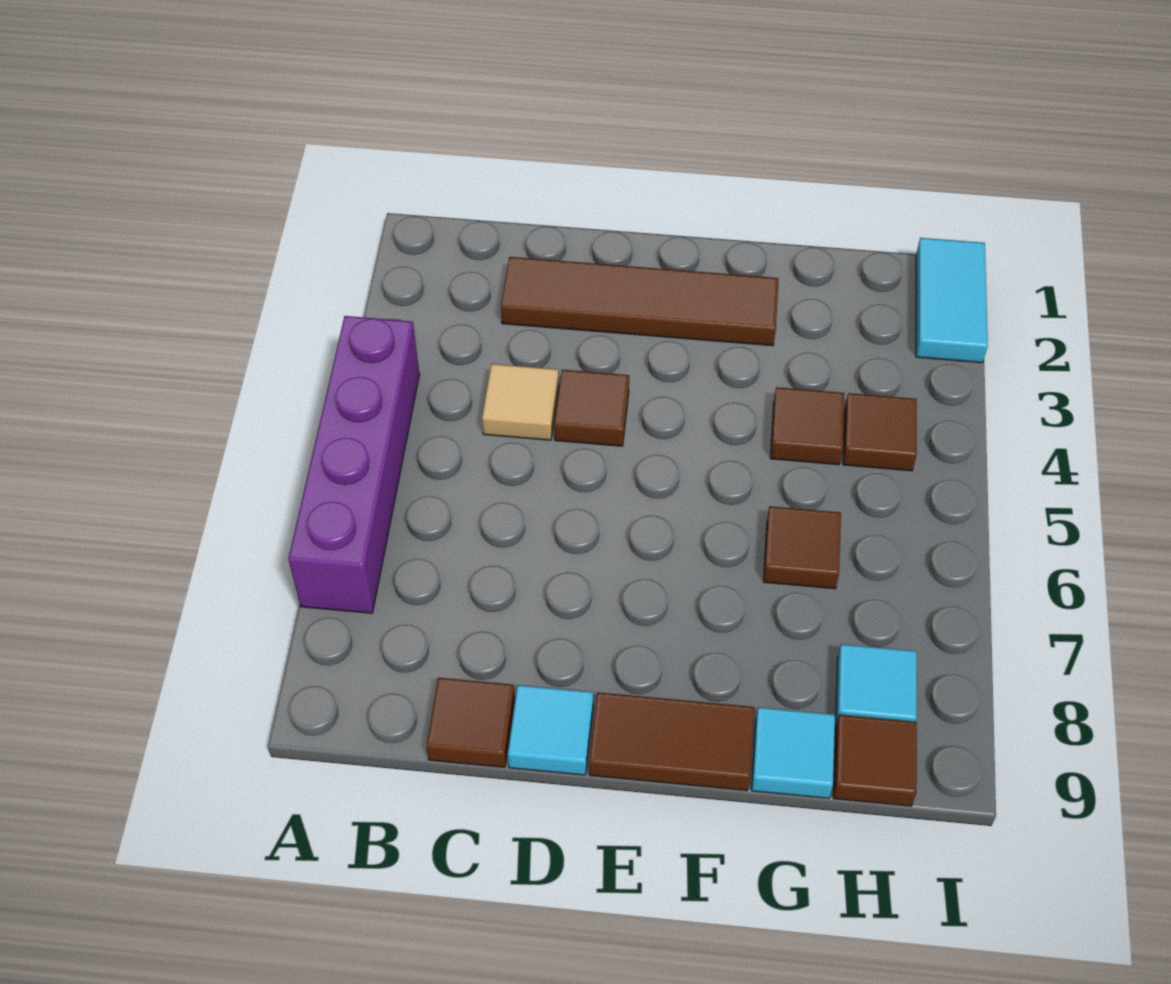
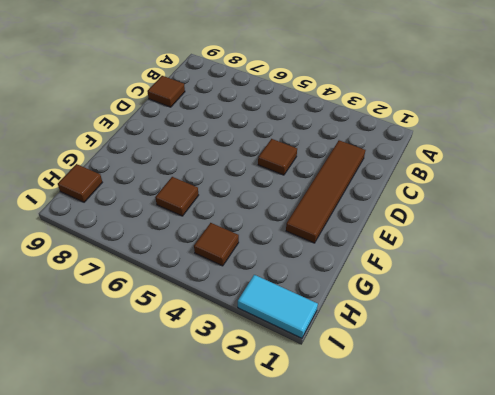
none -> purple brick A4:A7 level 1
none -> tan tile C4 level 1
none -> cyan tile D9 level 1

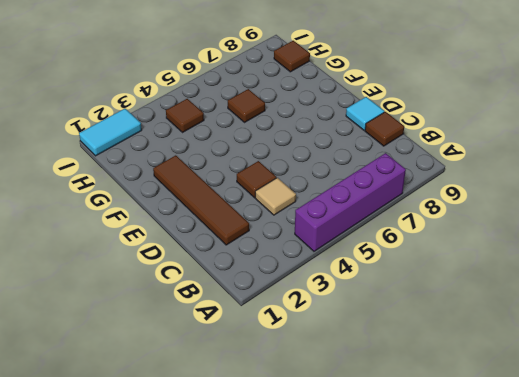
none -> brown tile E9:F9 level 1
none -> brown tile G4 level 1
none -> cyan tile G9 level 1

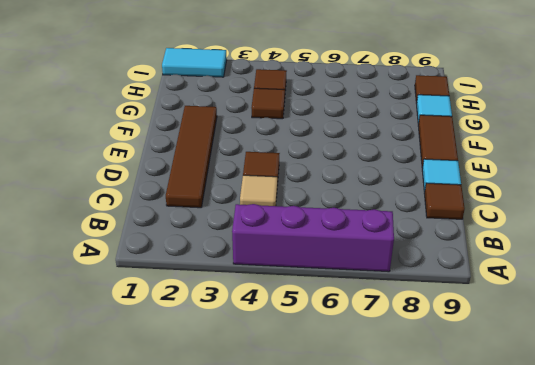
none -> brown tile G6 level 1
none -> cyan tile H8 level 1

